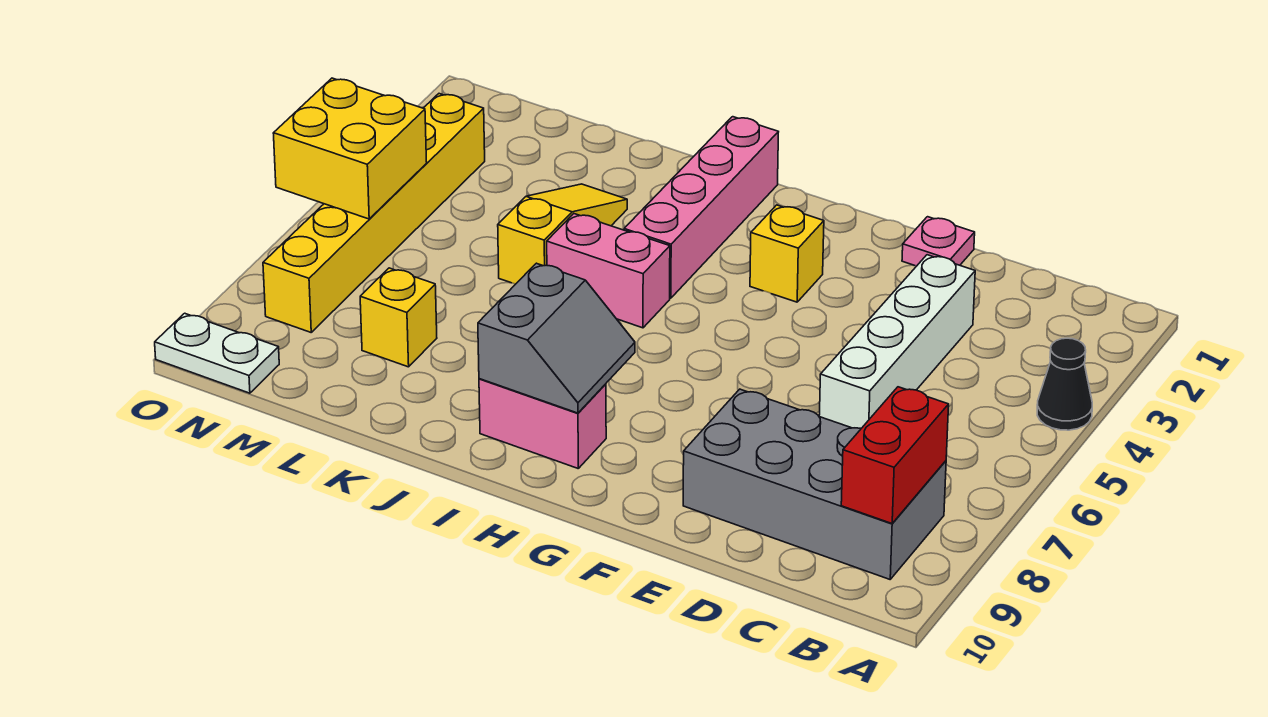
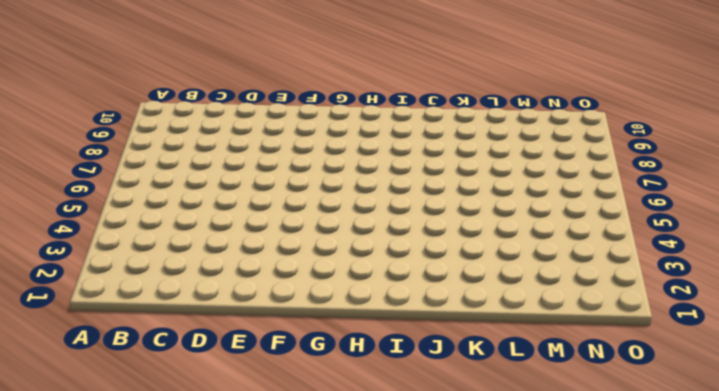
none -> black cone A4 level 1
none -> grey brick B8:E9 level 1
none -> white brick D3:D6 level 1

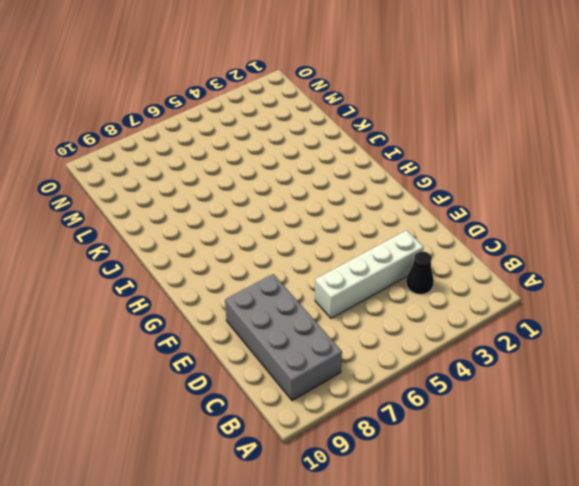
black cone C3 level 1 -> black cone A4 level 1
none -> pink plate E1 level 1
none -> yellow brick G3 level 1
none -> pink brick H9:I9 level 1

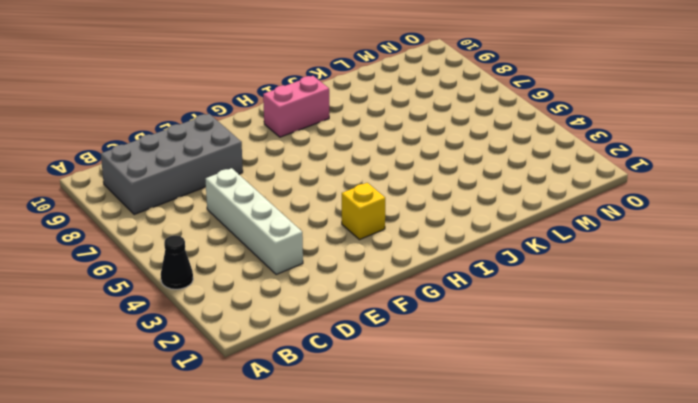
none -> pink plate E1 level 1
none -> pink brick I1:I4 level 1
none -> pink brick I5:J5 level 1

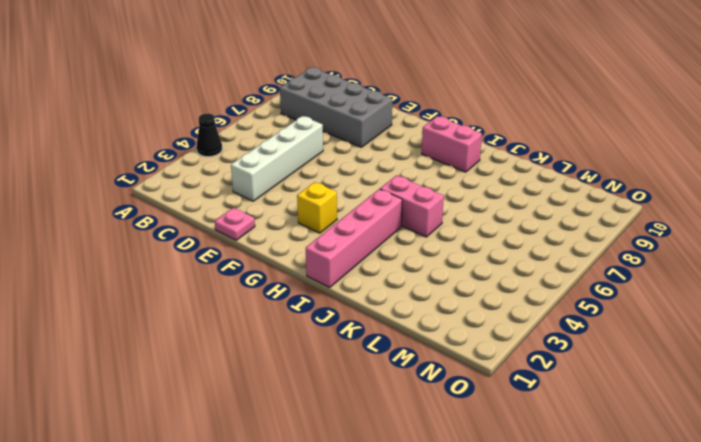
none -> yellow slope K3:K5 level 1 top 5
none -> yellow brick L8 level 1
none -> yellow brick N3:N8 level 1

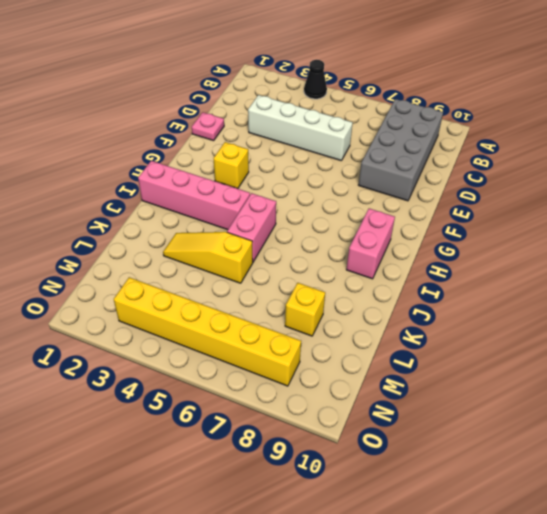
none -> white plate N10:O10 level 1
none -> red brick B8:B9 level 2
none -> grey slope H8:I9 level 2 top I

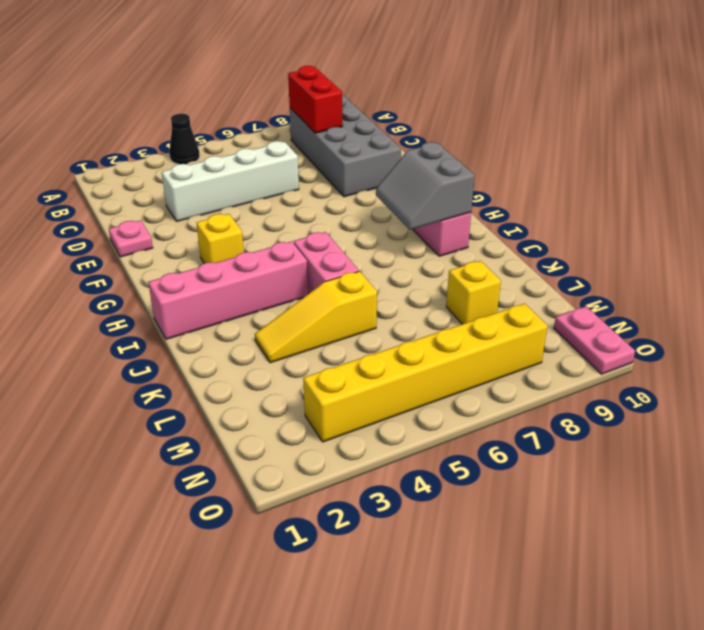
red brick B8:C8 level 2 -> red brick B8:B9 level 2
grey slope H8:I9 level 2 top 9 -> grey slope H8:I9 level 2 top I
pink plate N10:O10 level 1 -> white plate N10:O10 level 1
none -> yellow brick N5:O6 level 2

